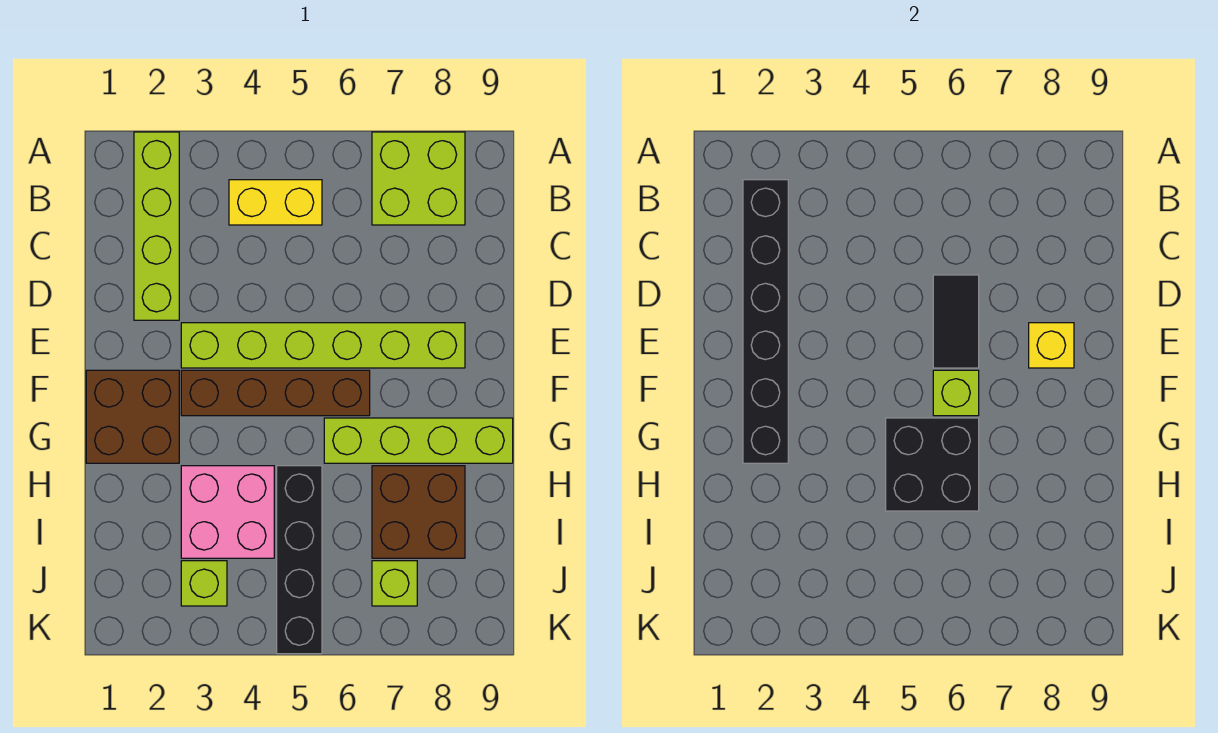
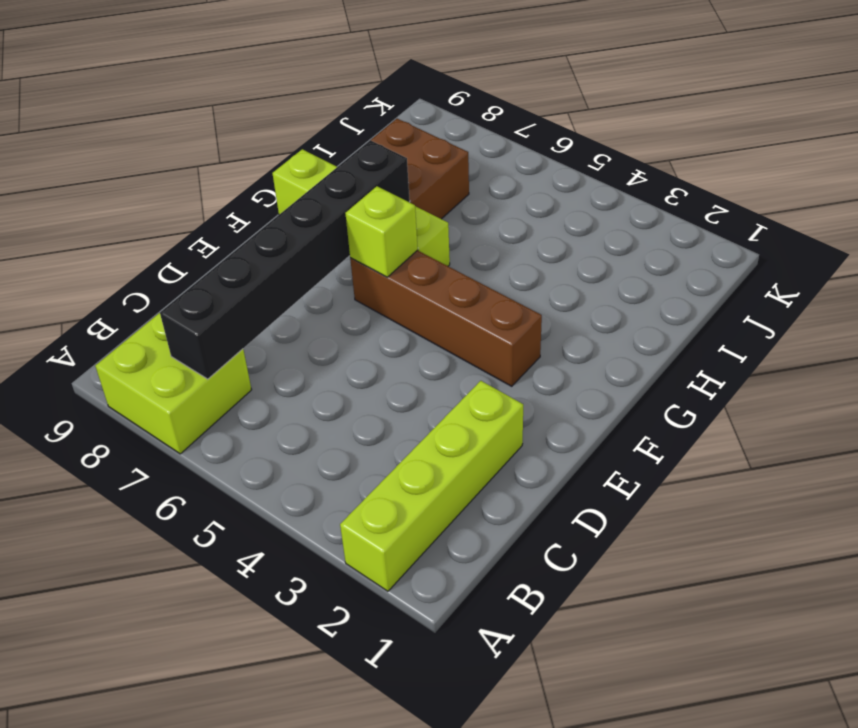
black brick B7:G7 level 2 -> black brick B2:G2 level 2
none -> yellow brick B4:B5 level 1
none -> lime brick E3:E8 level 1
none -> brown brick F1:G2 level 1

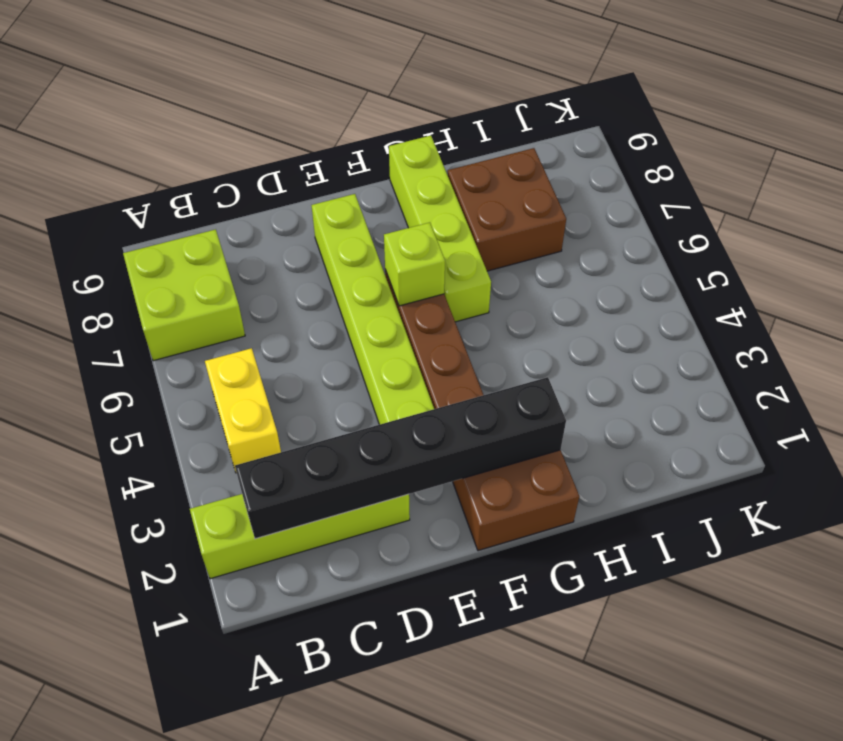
none -> pink brick H3:I4 level 1
none -> black brick H5:K5 level 1
none -> lime brick J3 level 1

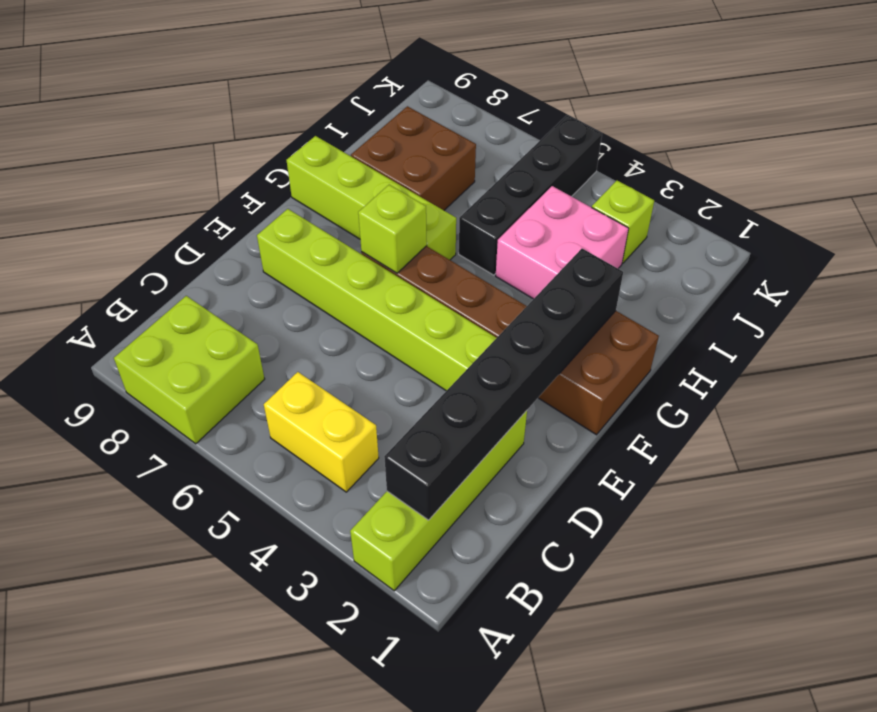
none -> lime brick J7 level 1
none -> black tile D6:E6 level 2
none -> yellow brick E8 level 2

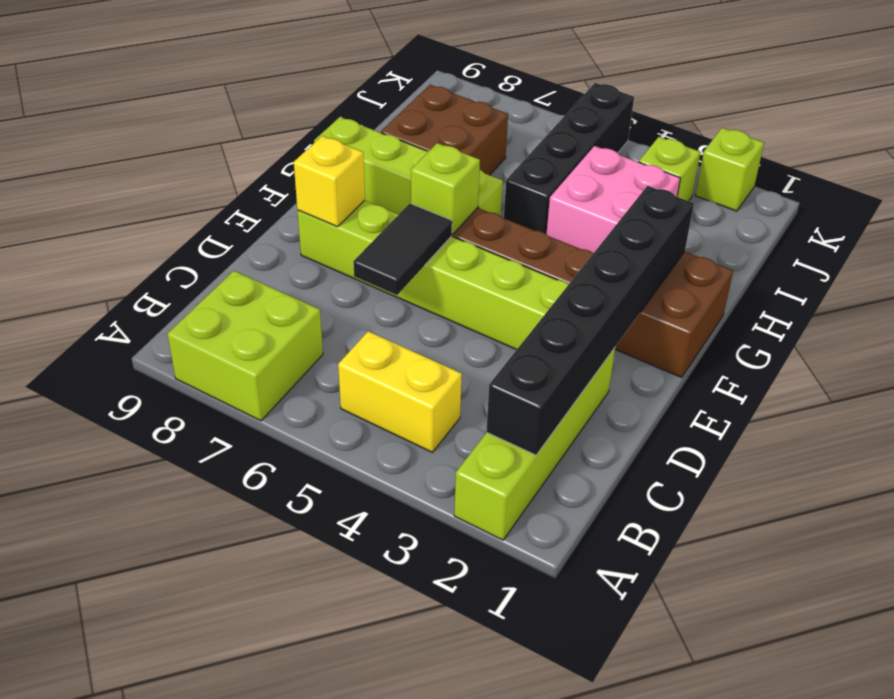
lime brick K2 level 1 -> lime brick J7 level 1
none -> black brick G5:H6 level 2

